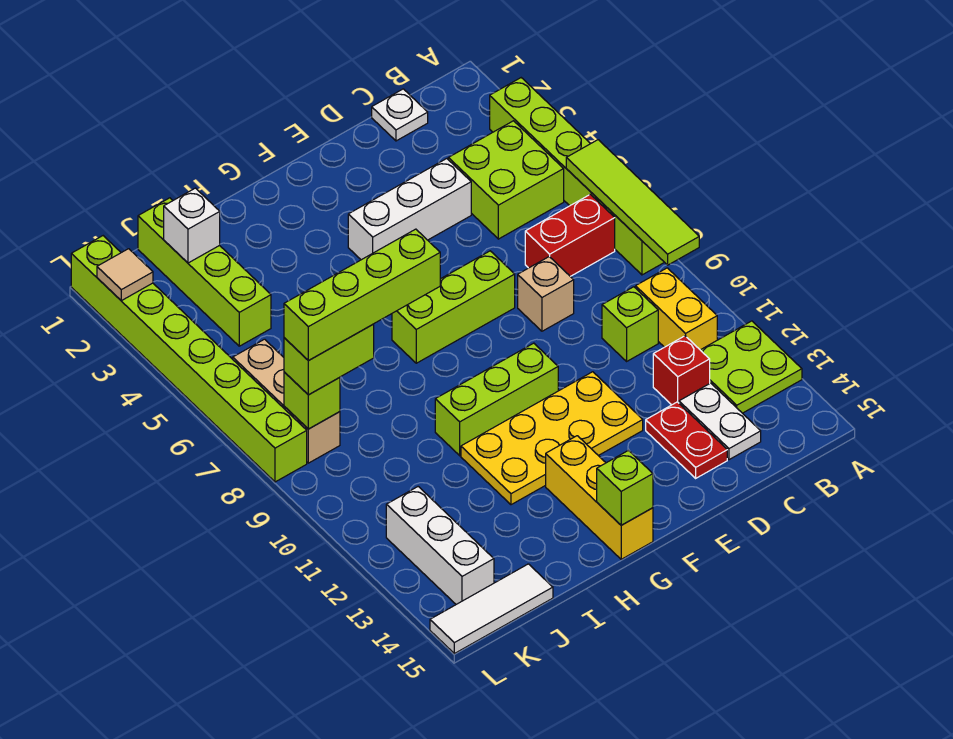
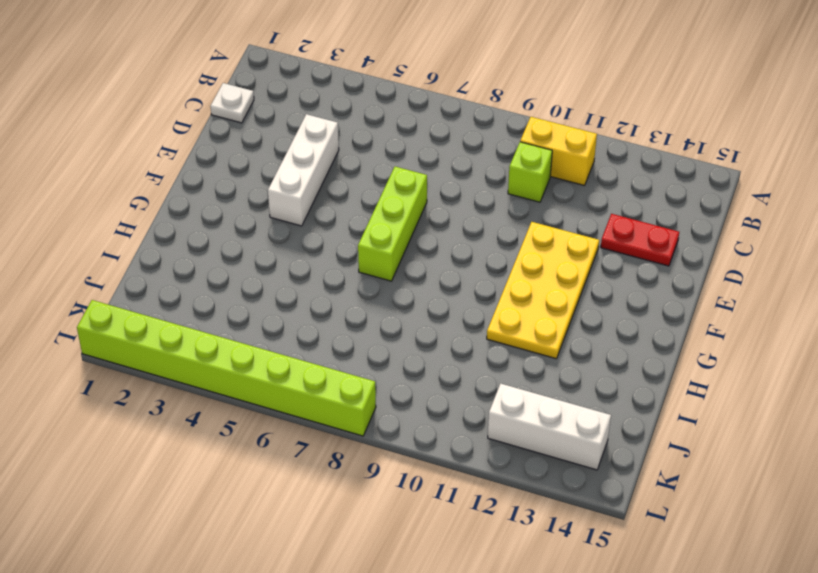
none -> lime brick A3:A8 level 1
none -> lime plate A12:B13 level 1
none -> lime brick B4:C5 level 1

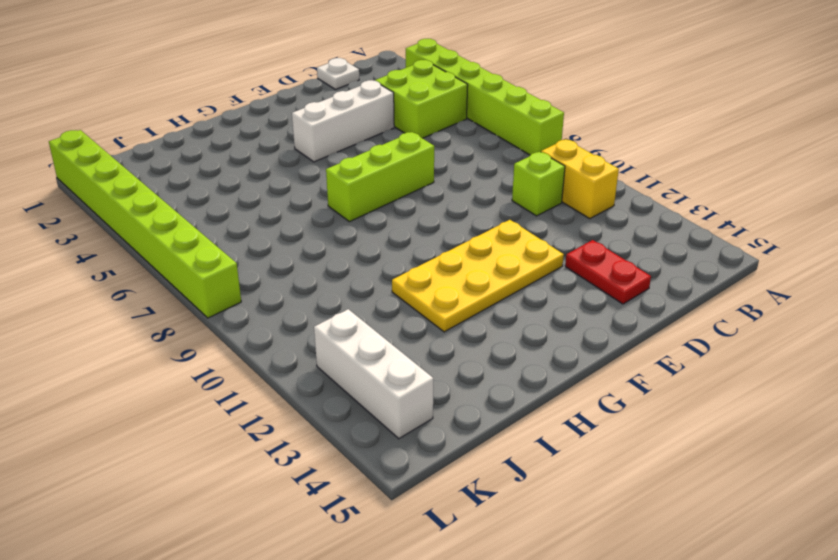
none -> lime plate A12:B13 level 1
none -> red brick B7:C7 level 1
none -> red brick C12 level 1

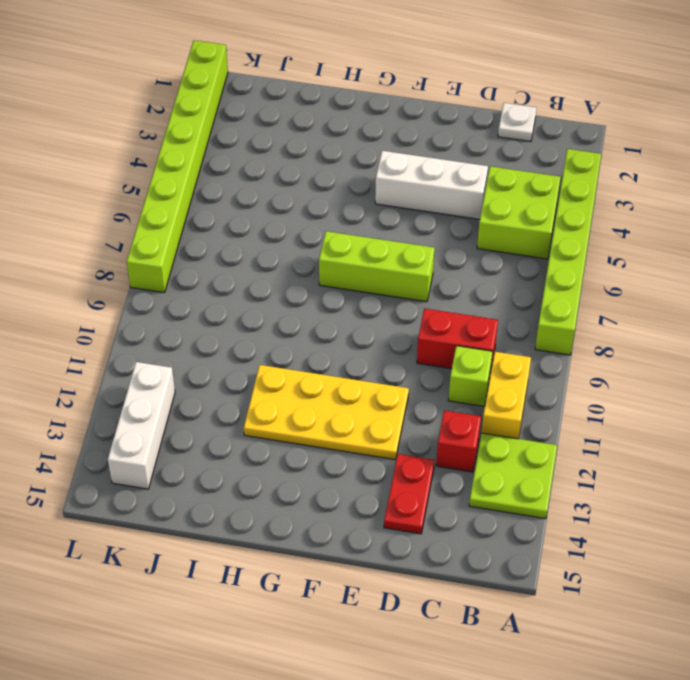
red brick C9:D9 level 1 -> red brick B7:C7 level 1
none -> white plate C13:C14 level 1
none -> tan brick D8 level 1
none -> lime brick F10:H10 level 1

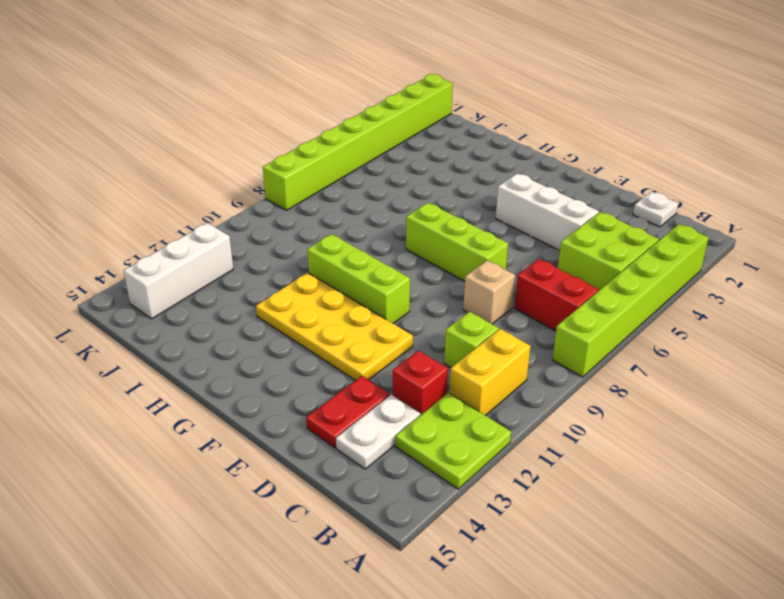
none -> yellow brick G13:G15 level 1
none -> lime brick J1:J4 level 1
none -> white tile J15:L15 level 1

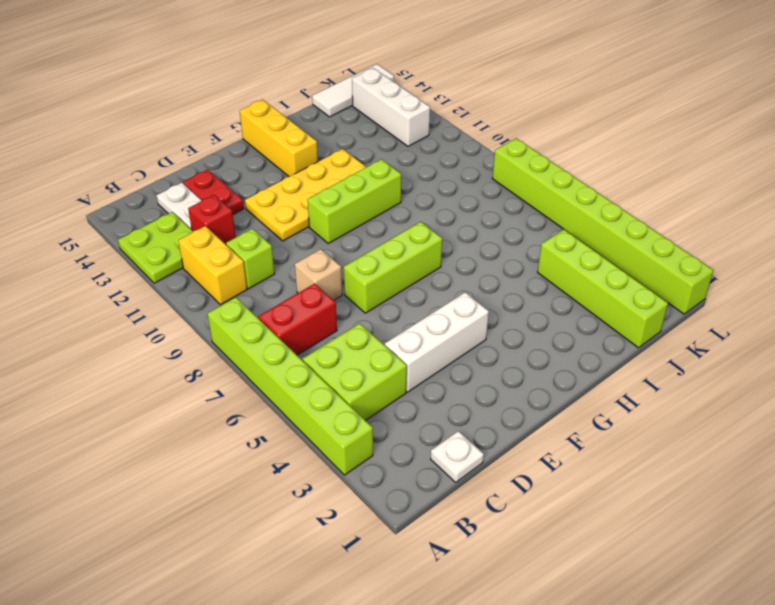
none -> tan brick K6:K8 level 1
none -> lime tile A6:A9 level 2
none -> lime brick G15 level 2

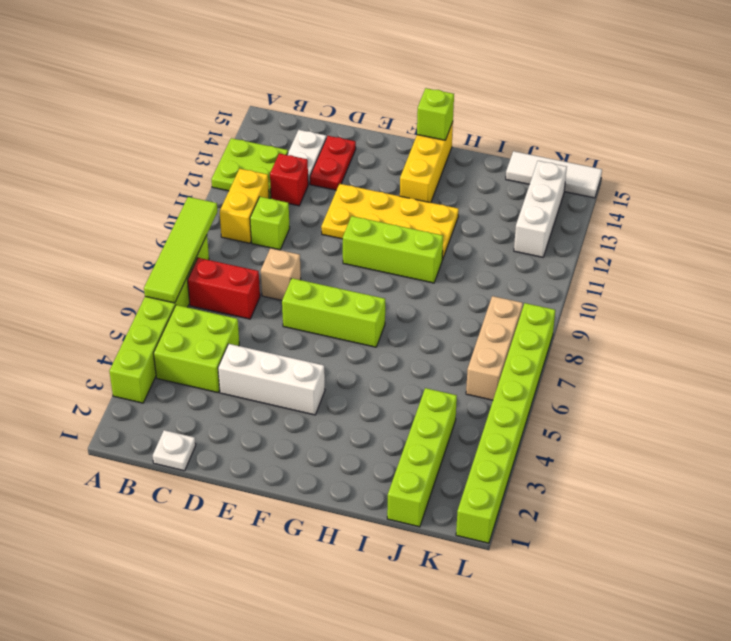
none -> white brick J2 level 2
none -> lime brick K8 level 2
none -> tan tile L2 level 2

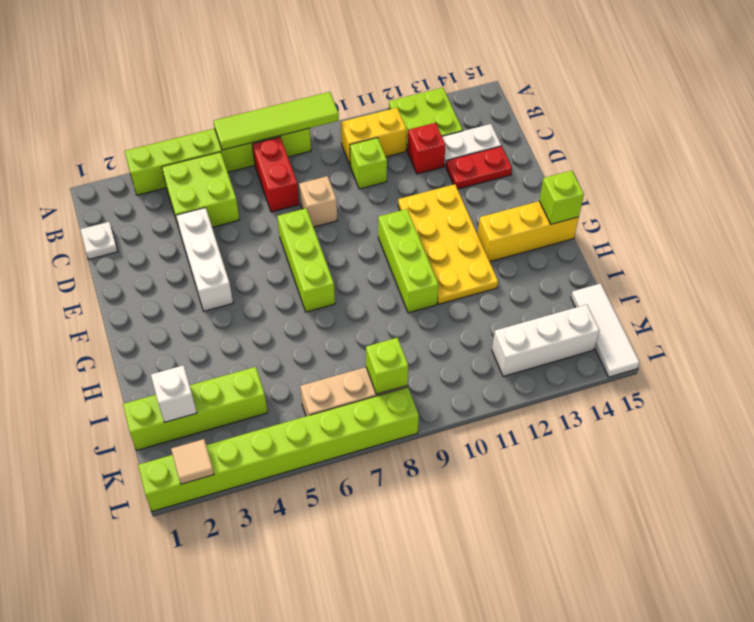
none -> lime brick J8:K8 level 3
none -> lime brick H8:K8 level 4

